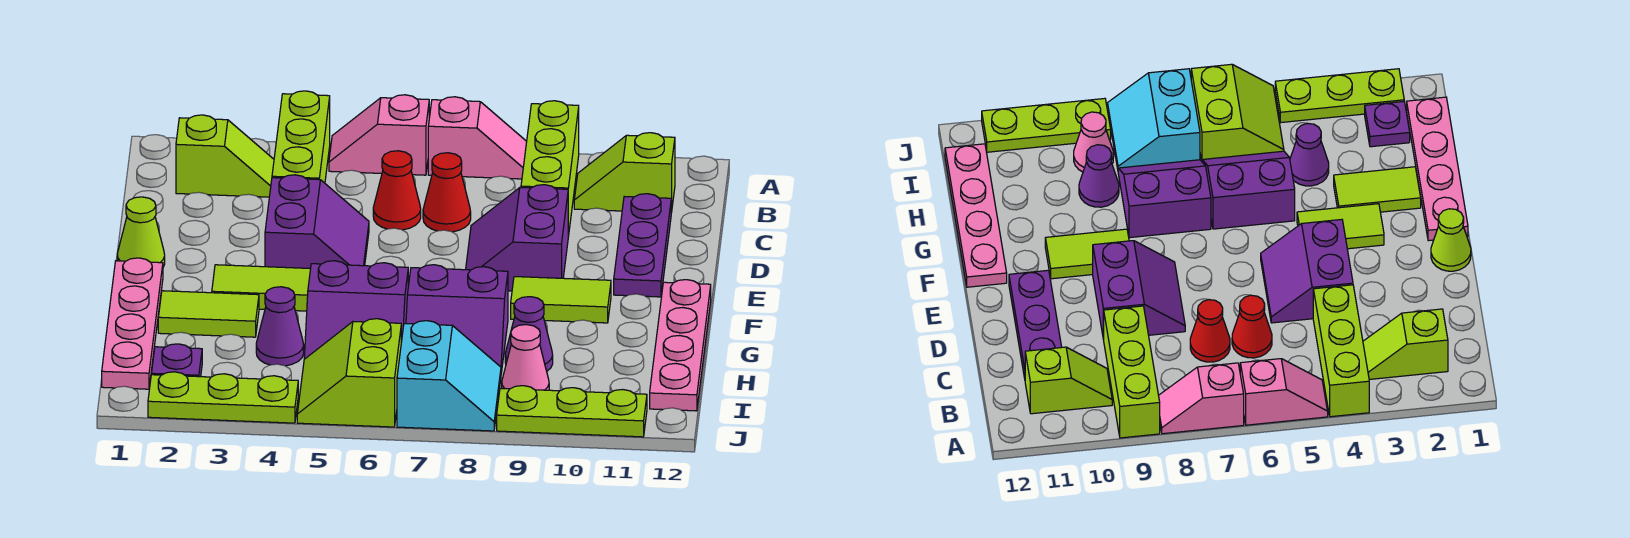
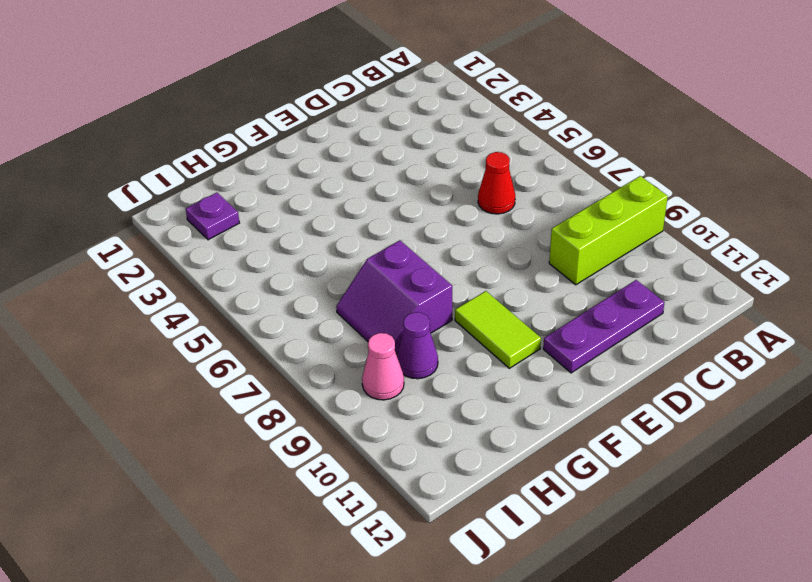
none -> lime brick A4:C4 level 1
none -> pink slope A5:A6 level 1 top 6
none -> pink slope A7:A8 level 1 top 7

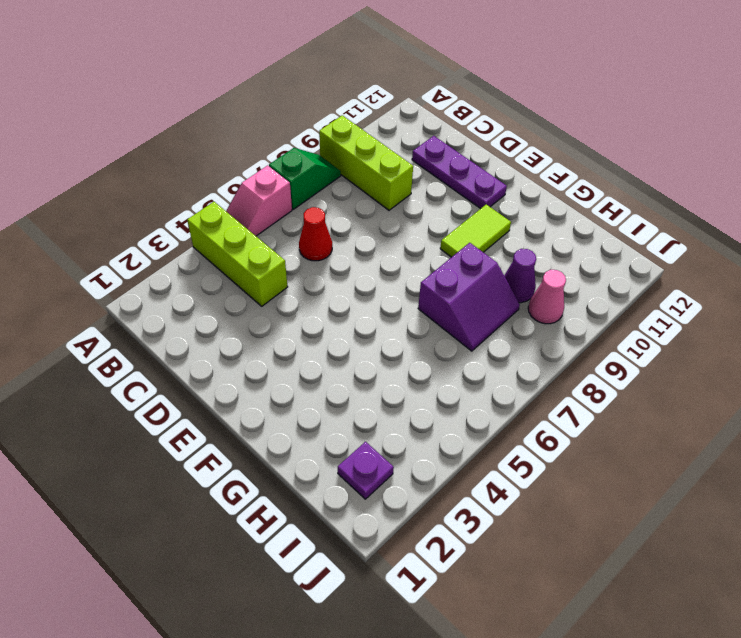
green slope A7:A8 level 1 top 7 -> pink slope A7:A8 level 1 top 7
none -> lime slope B2:B3 level 1 top 2
none -> lime slope B10:B11 level 1 top 11
none -> red cone C7 level 1

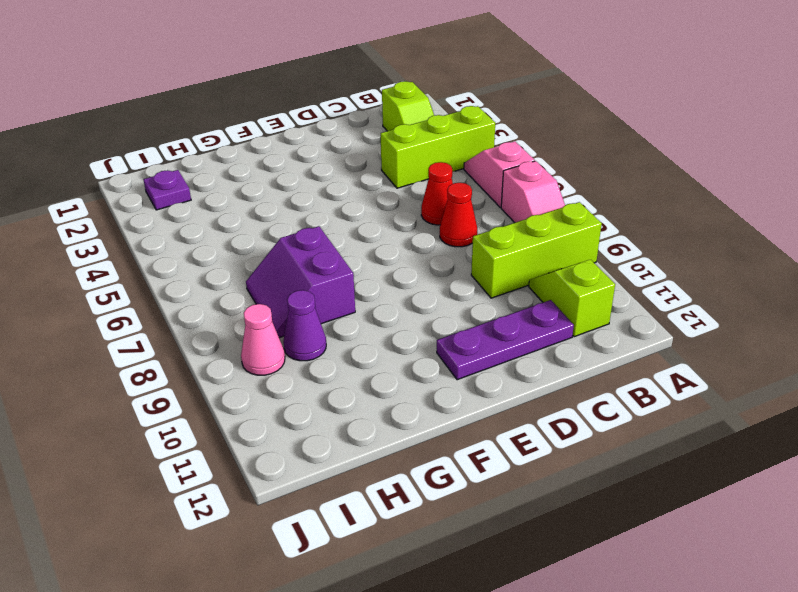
none -> purple slope D4:E5 level 1 top 4
none -> purple slope D8:E9 level 1 top 9
none -> lime cone E1 level 1

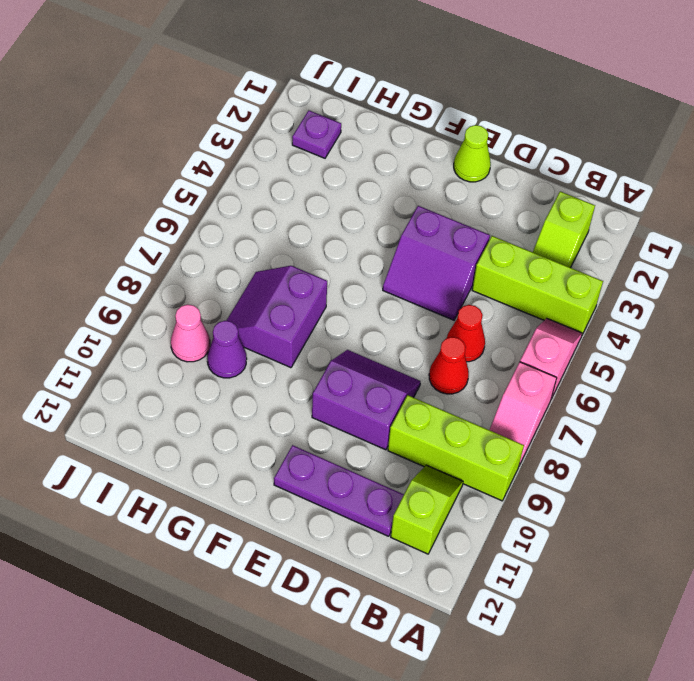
none -> pink plate F1:I1 level 1
none -> lime tile F3:F4 level 1
none -> lime tile F9:F10 level 1

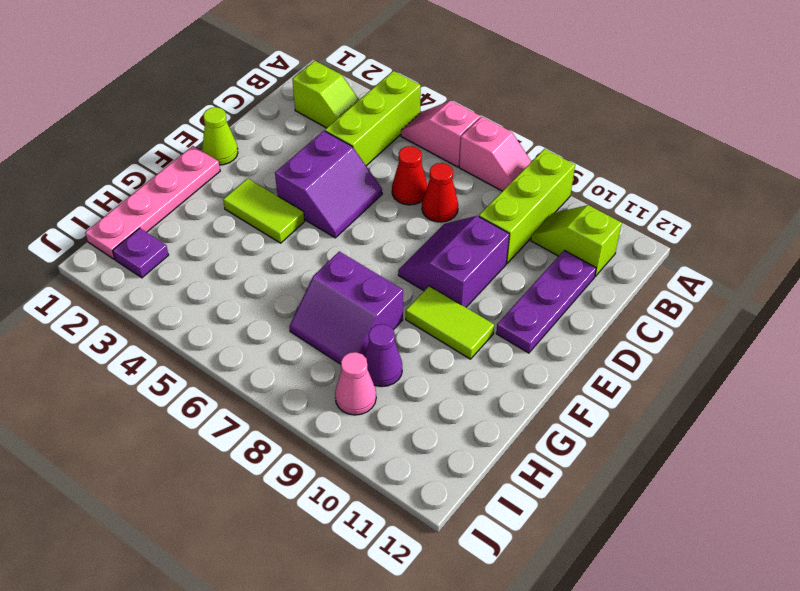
none -> pink plate F12:I12 level 1
none -> lime tile G2:G3 level 1
none -> purple slope G5:H6 level 1 top G

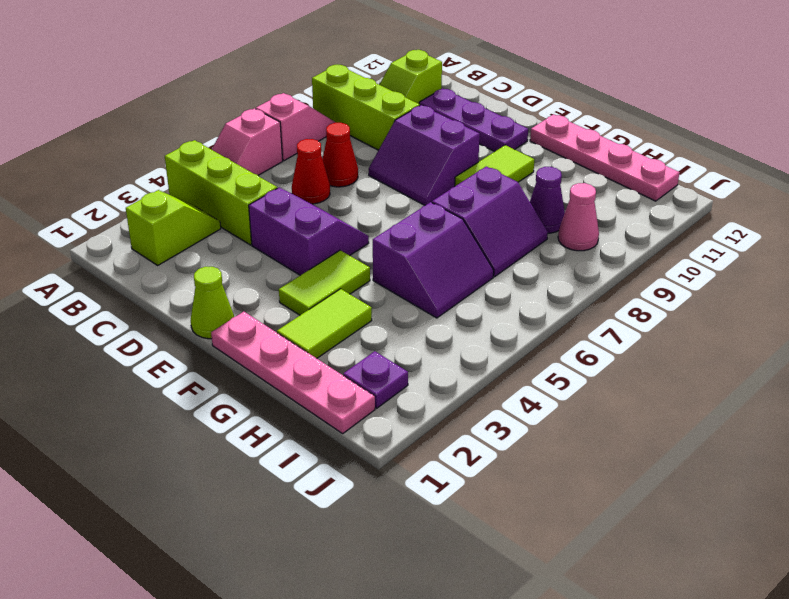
none -> purple cone H4 level 1
none -> lime slope I5:J6 level 1 top 6
none -> cyan slope I7:J8 level 1 top 7

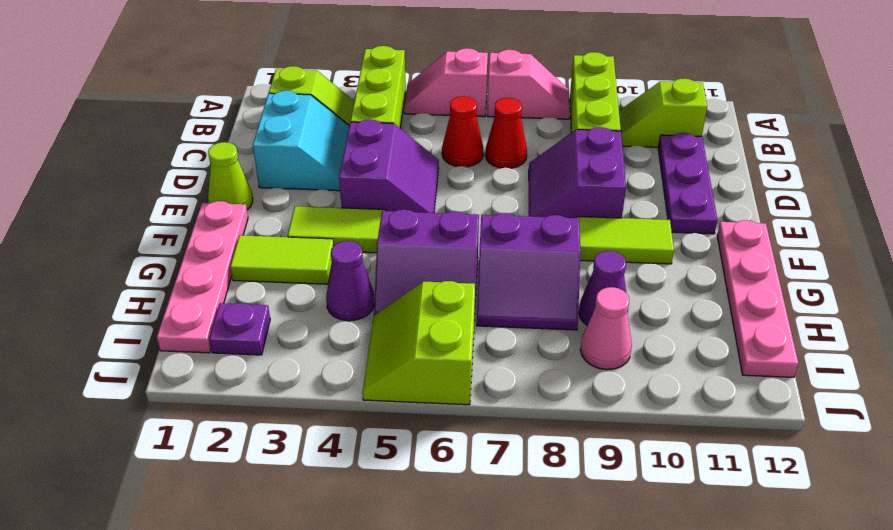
cyan slope C2:D3 level 1 top 2 -> cyan slope I7:J8 level 1 top 7
none -> lime plate J2:J4 level 1
none -> lime plate J9:J11 level 1

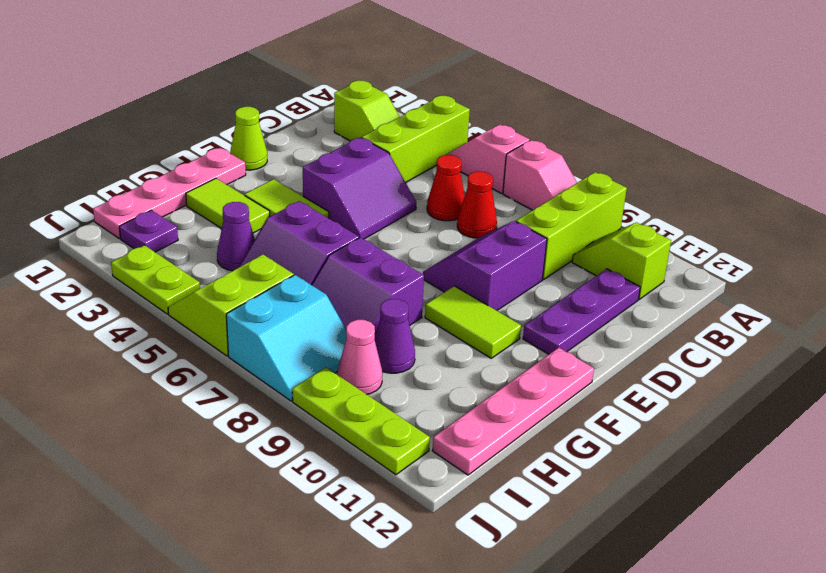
lime plate J3:J4 level 1 -> lime plate J2:J4 level 1

